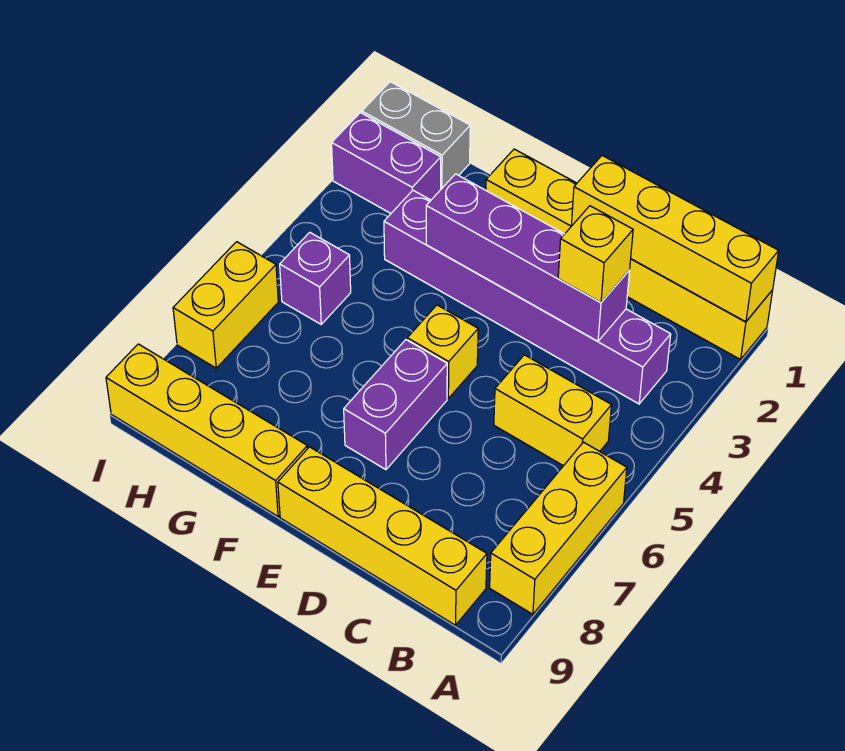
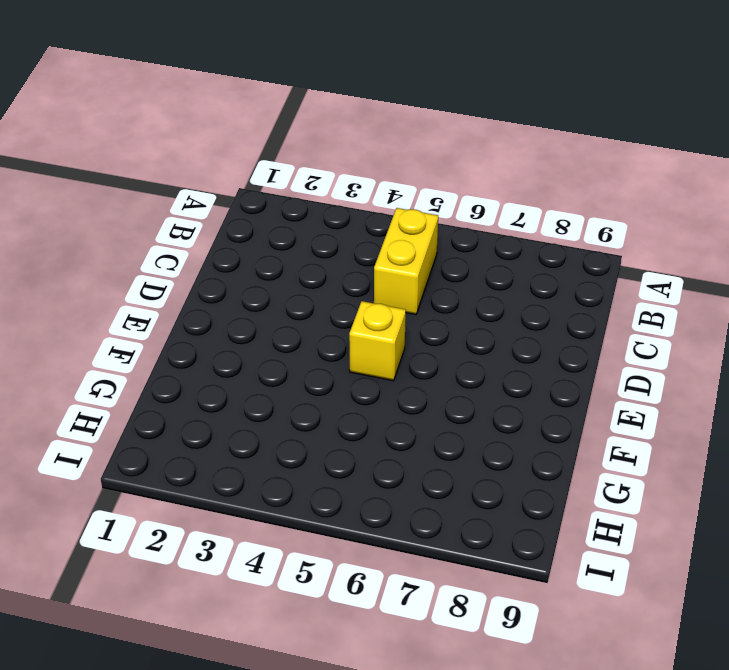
none -> yellow brick A1:F1 level 1
none -> yellow brick A6:A8 level 1
none -> purple brick B3:G3 level 1

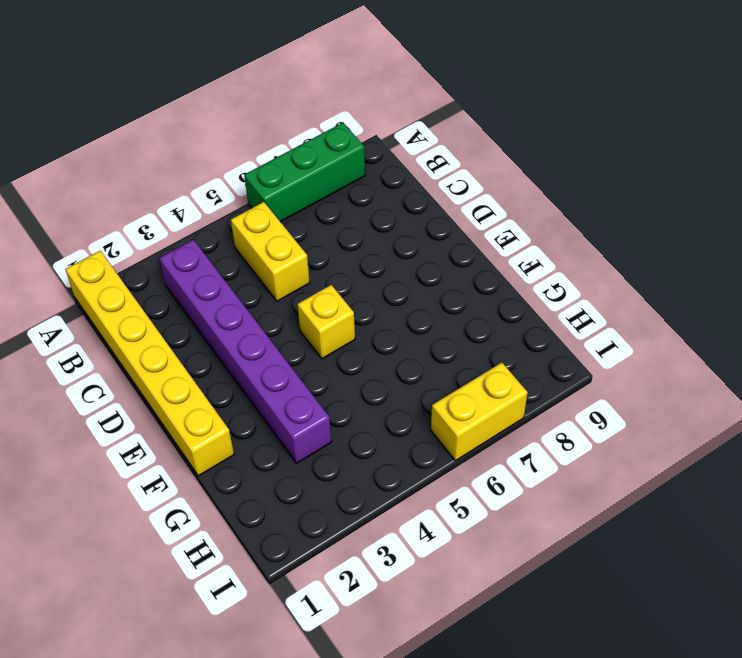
green brick A6:A8 level 1 -> yellow brick A6:A8 level 1
none -> yellow brick B9:E9 level 1
none -> purple brick E6:E7 level 1
none -> yellow brick F9:I9 level 1

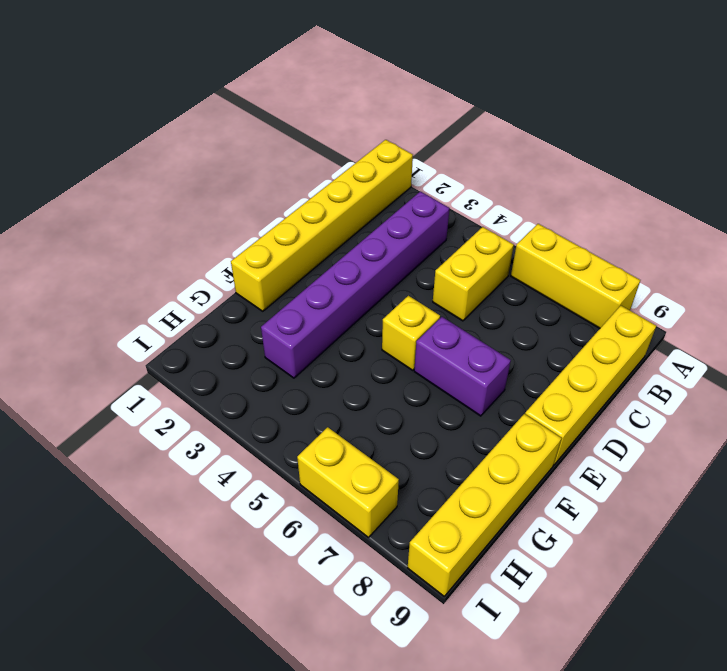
none -> grey brick H1:I1 level 1
none -> purple brick H2:I2 level 1
none -> purple brick H5 level 1

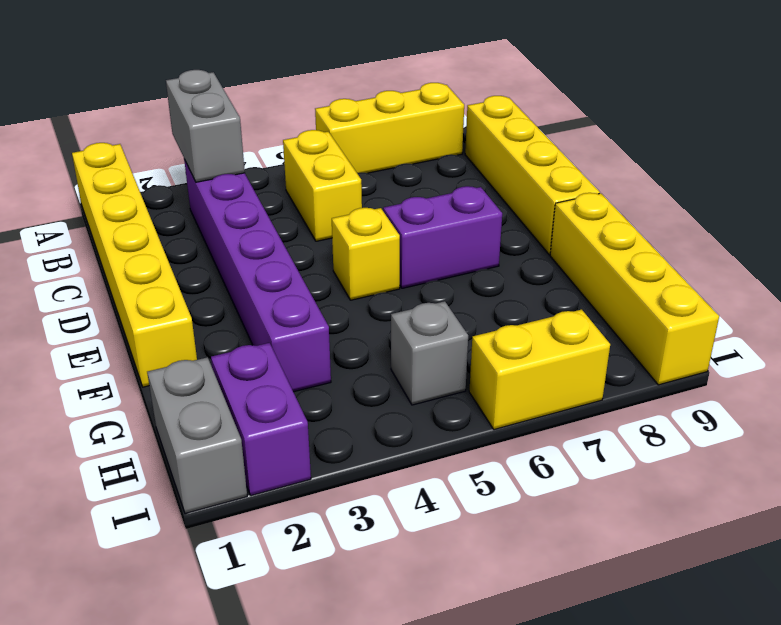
grey brick A3:B3 level 2 -> none
grey brick H5 level 1 -> purple brick H5 level 1
none -> yellow brick A1:D1 level 2
none -> purple brick C3:F3 level 2
none -> yellow brick C3 level 3

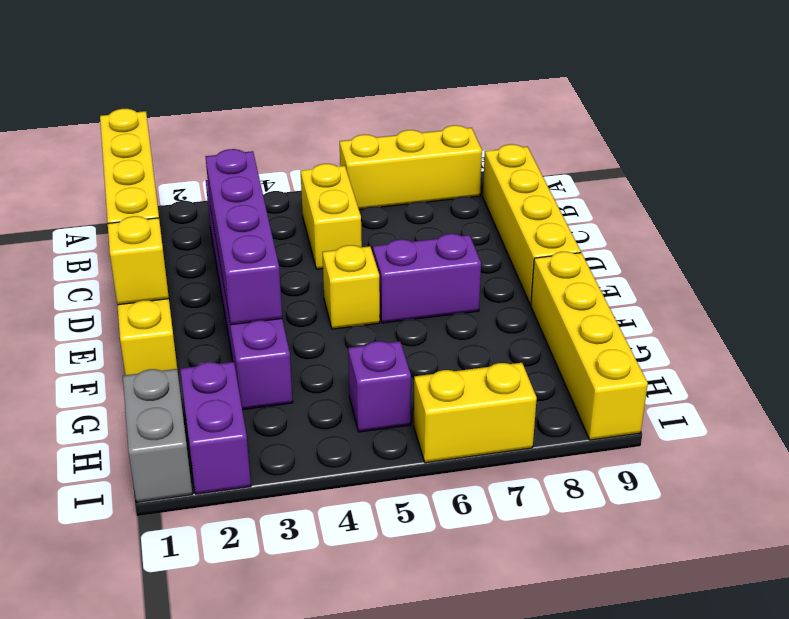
yellow brick E1 level 2 -> yellow brick C3 level 3

